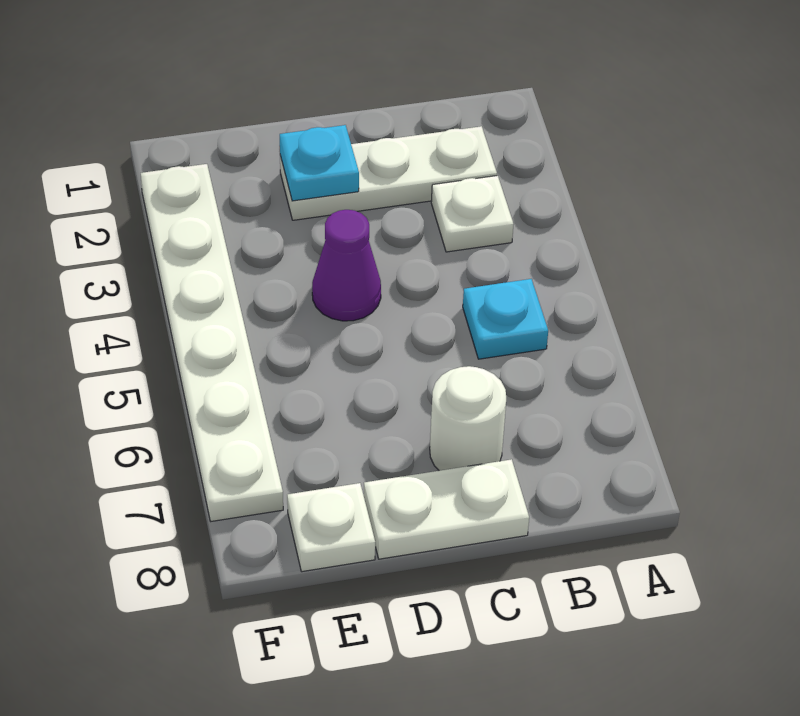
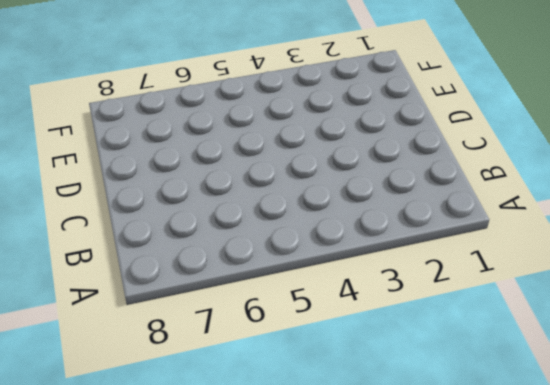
none -> white plate B2:D2 level 1
none -> white plate B3 level 1

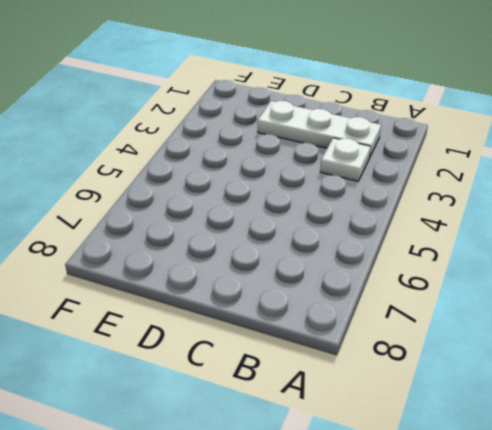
none -> cyan plate B5 level 1
none -> white round brick C7 level 1

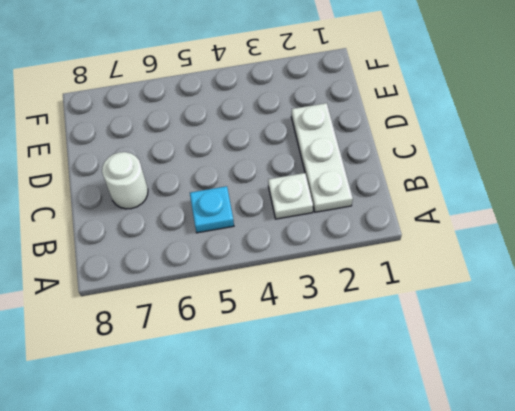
none -> white plate C8:D8 level 1
none -> purple cone D4 level 1

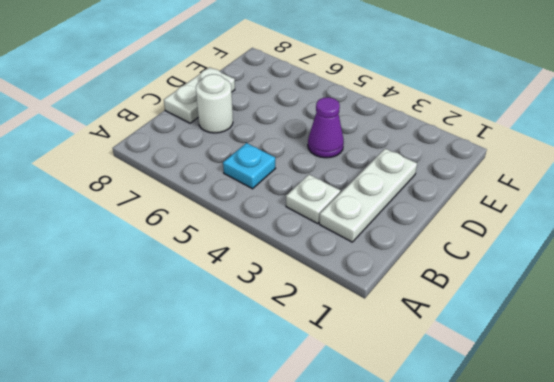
none -> white plate E8 level 1
none -> white plate F2:F7 level 1

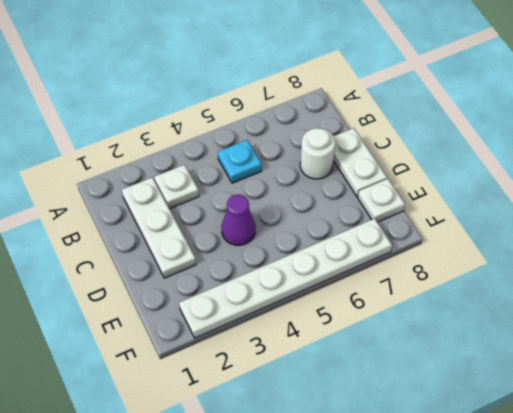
none -> cyan plate D2 level 2

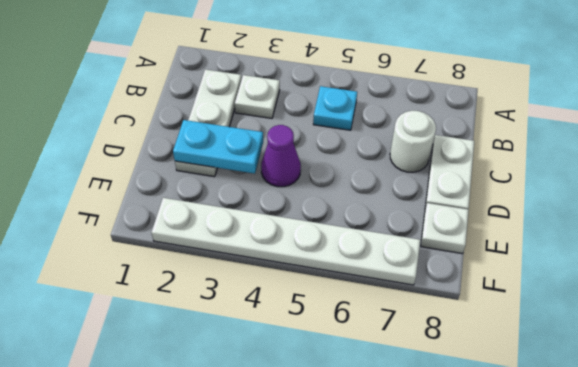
cyan plate D2:D3 level 2 -> cyan plate D2 level 2

